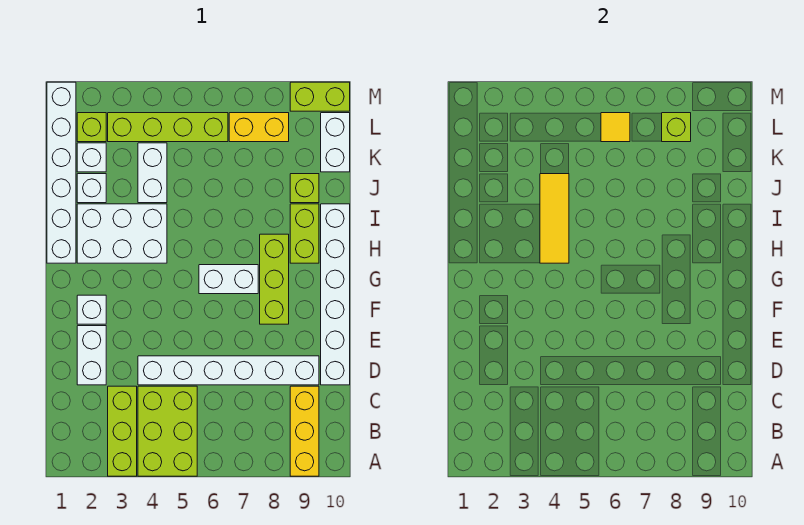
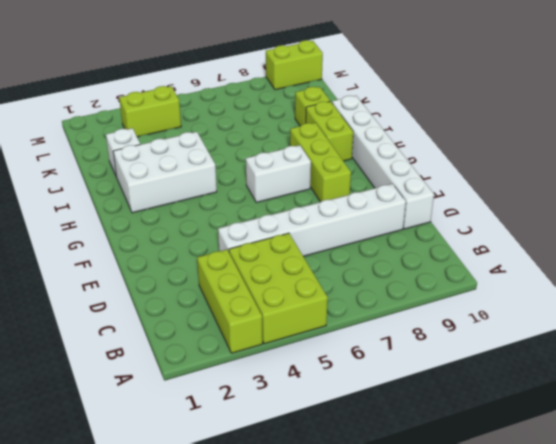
lime brick L3:L4 level 1 -> lime brick L3:L6 level 1
none -> yellow brick A9:C9 level 1
none -> white brick D2:E2 level 1
none -> white brick F2 level 1

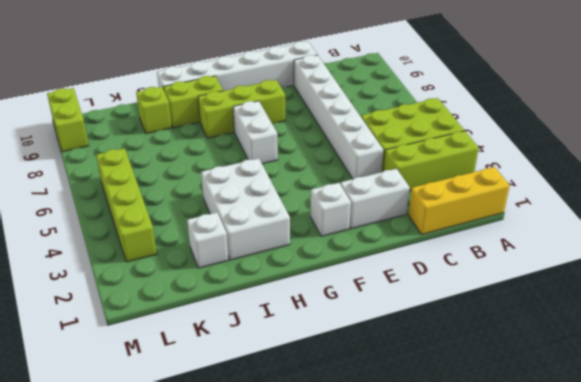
yellow brick A1:C1 level 1 -> yellow brick A9:C9 level 1
none -> white brick H1:M1 level 1
none -> white brick J4:K4 level 1
none -> white brick K2 level 1

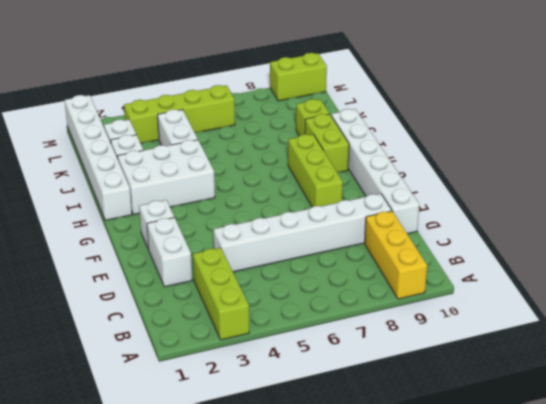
none -> lime brick A4:C5 level 1
none -> white brick G6:G7 level 1
none -> white brick K10:L10 level 1

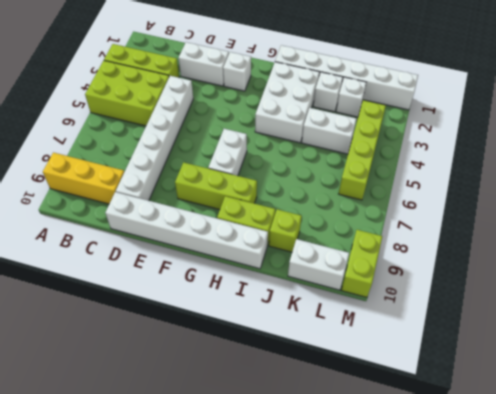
none -> lime brick L2 level 1
none -> yellow brick L7:L8 level 1
none -> yellow tile H4:J4 level 2

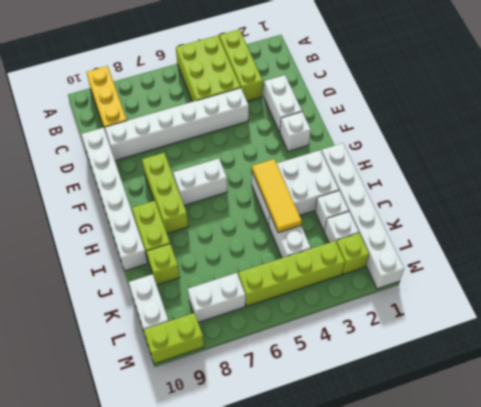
white brick L7:L8 level 1 -> yellow brick L7:L8 level 1
none -> yellow tile L6 level 2
none -> lime brick L8 level 2

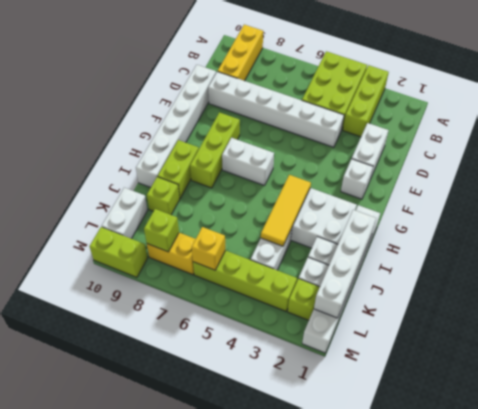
white brick I1:L1 level 2 -> none
yellow brick L6 level 2 -> yellow tile L6 level 2

